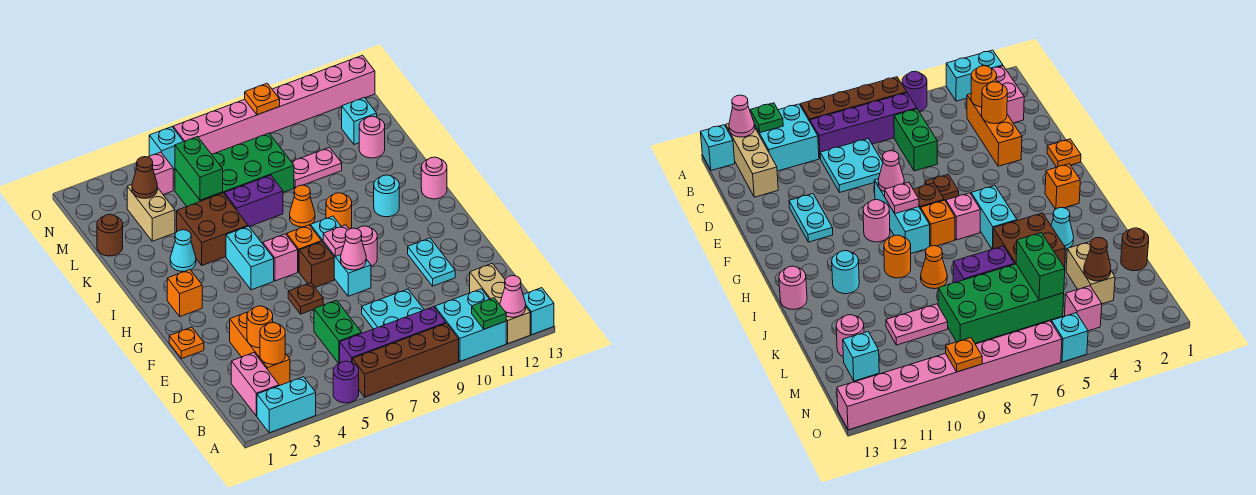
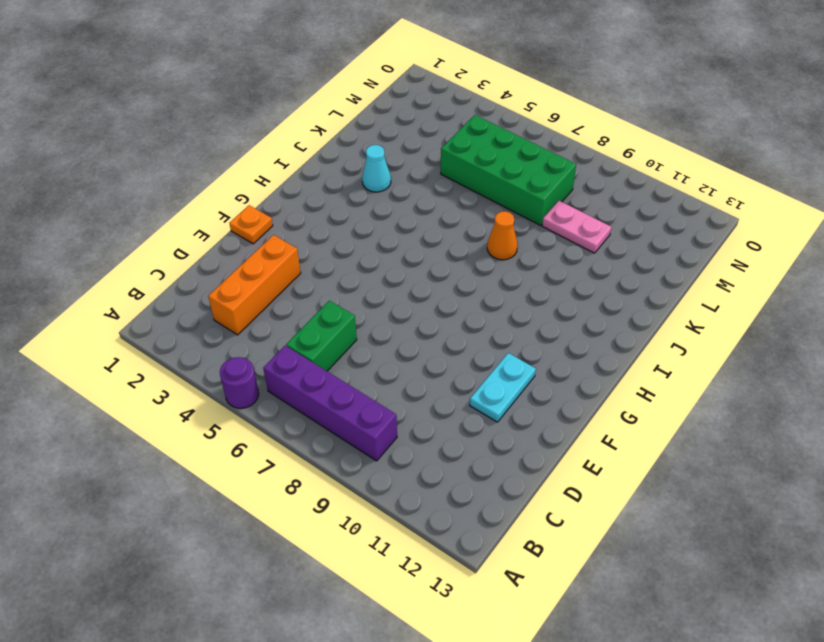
none -> cyan brick A2:A3 level 1
none -> brown brick A6:A9 level 1
none -> cyan brick A10:B11 level 1
none -> tan brick A12:C12 level 1

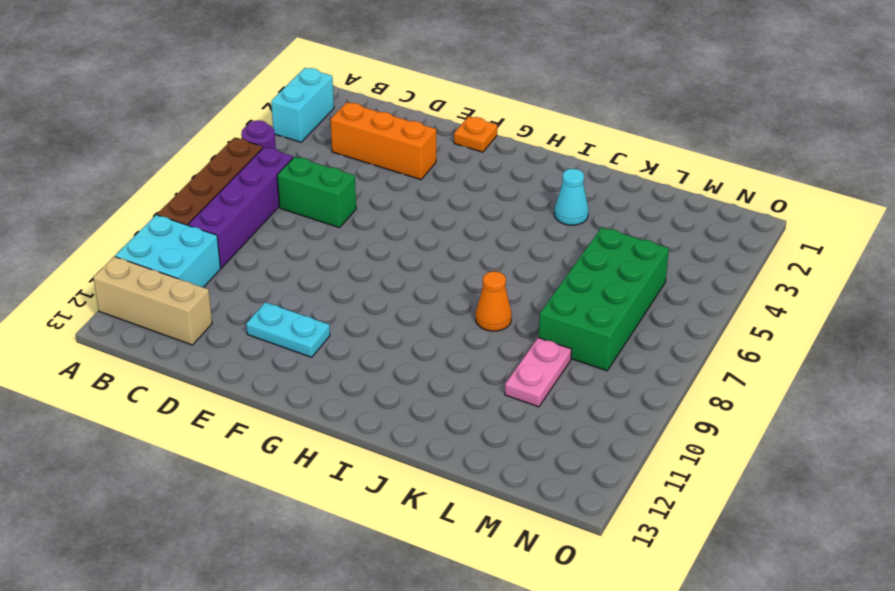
none -> cyan brick A13 level 1
none -> pink brick B2:C2 level 1
none -> cyan plate C8:D9 level 1
none -> brown plate F6 level 1

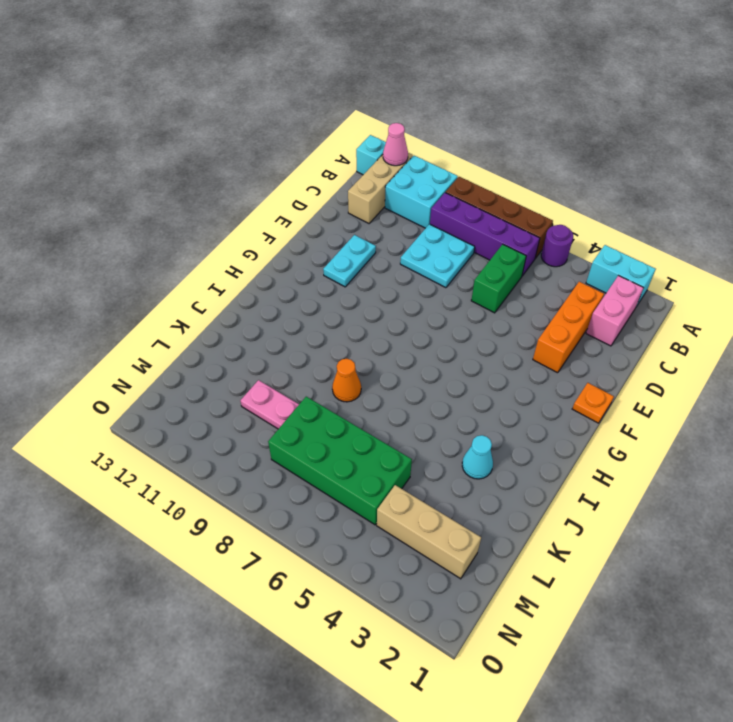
tan brick M2:M4 level 1 -> tan brick L3:M3 level 1
none -> brown plate F6 level 1
none -> cyan brick F8:H8 level 1
none -> brown brick G7 level 1
none -> pink round brick G9 level 1

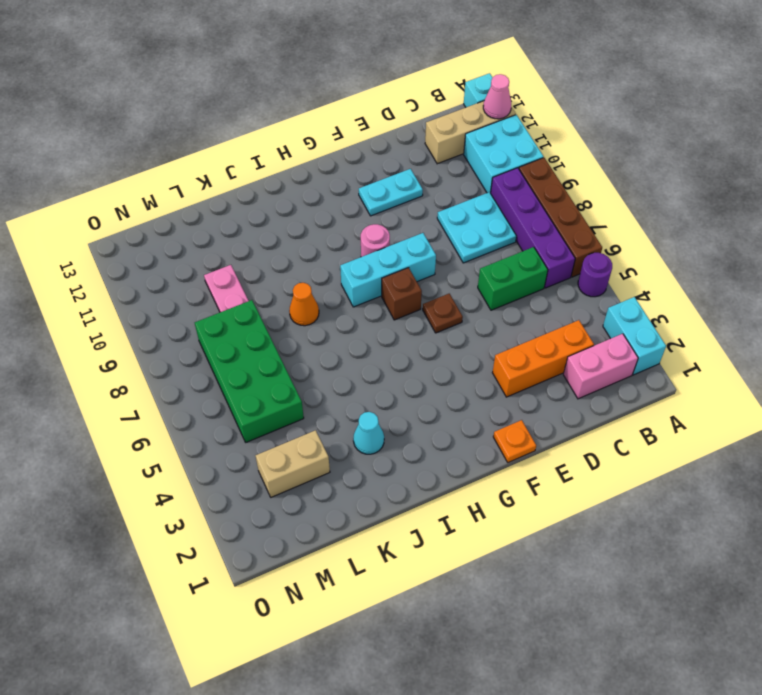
none -> orange brick H2 level 1
none -> cyan brick H5:I5 level 1
none -> pink brick H6 level 1
none -> orange brick H7 level 1

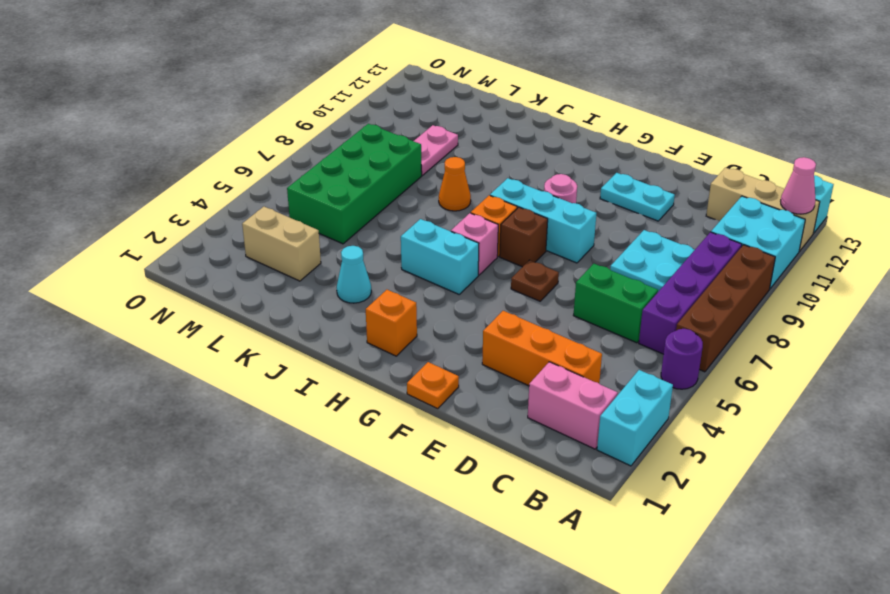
none -> orange round brick I9 level 1
none -> cyan round brick I11 level 1
none -> pink round brick I13 level 1
none -> brown brick J4:K5 level 1

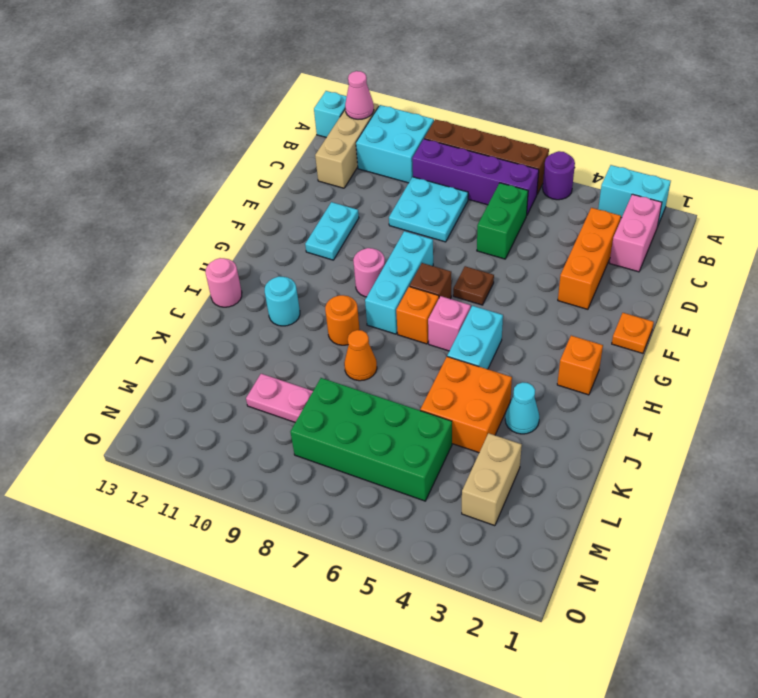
orange brick J4:K5 level 1 -> brown brick J4:K5 level 1
none -> purple brick K6:K7 level 1
none -> brown round brick L1 level 1
none -> pink round brick L12 level 1
none -> cyan brick M12 level 1

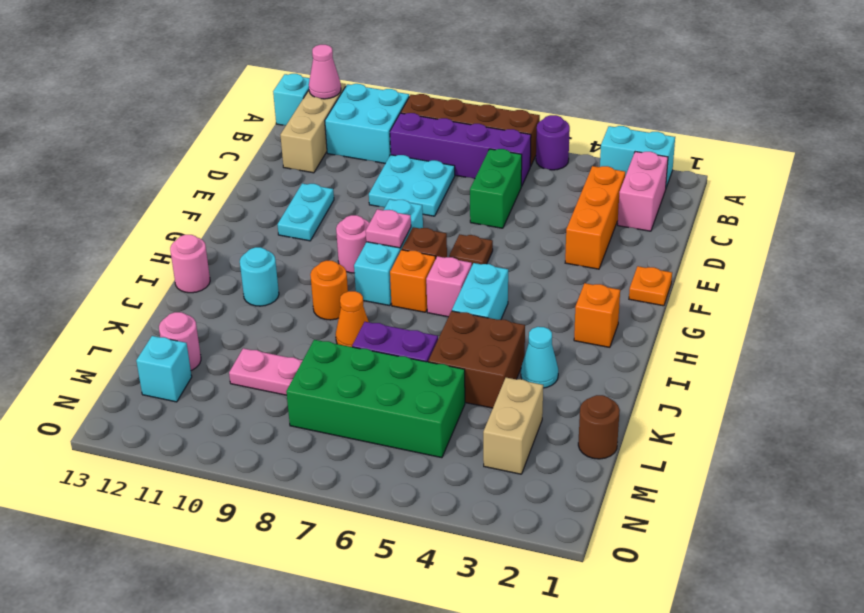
none -> pink brick N4 level 1
none -> cyan brick O5 level 1
none -> pink brick O6:O13 level 1
none -> green plate A11 level 2

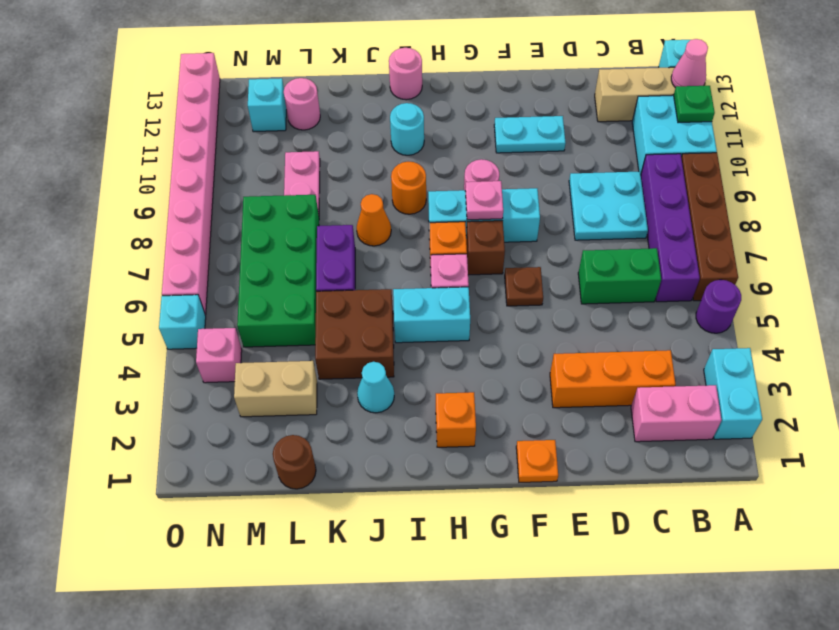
none -> orange round brick C3 level 2
none -> orange round brick D3 level 2
none -> pink cone F8 level 2
none -> green brick L5:M5 level 2

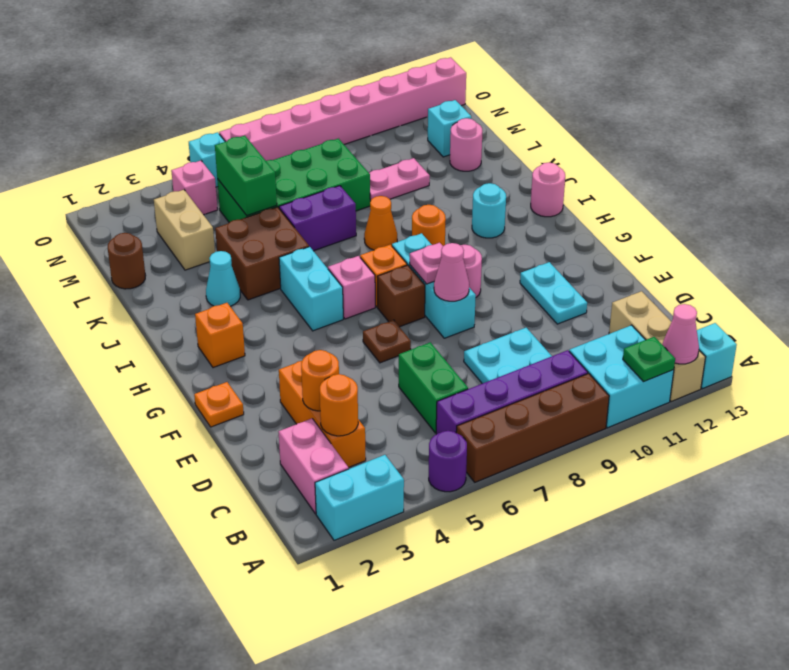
none -> brown cone M3 level 2
none -> orange plate O9 level 2

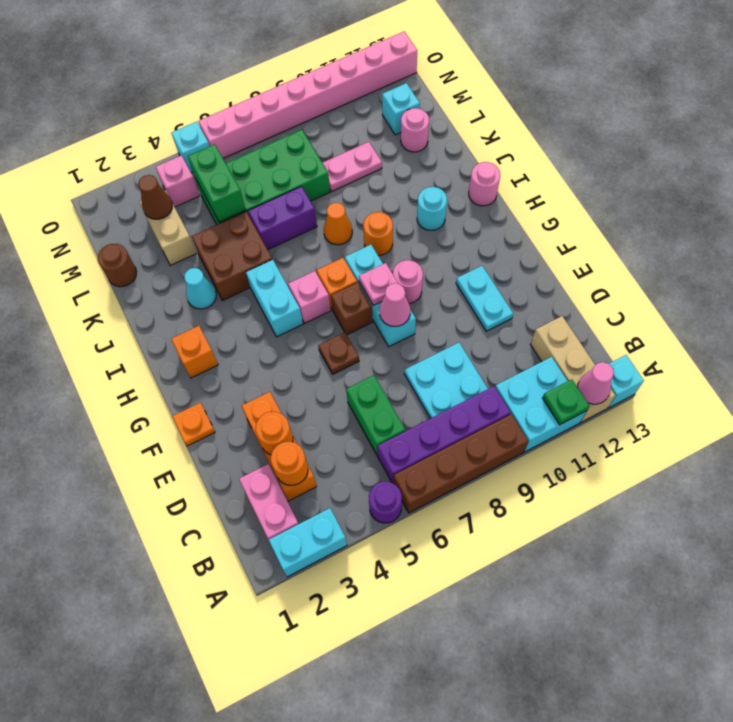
none -> orange plate O9 level 2

